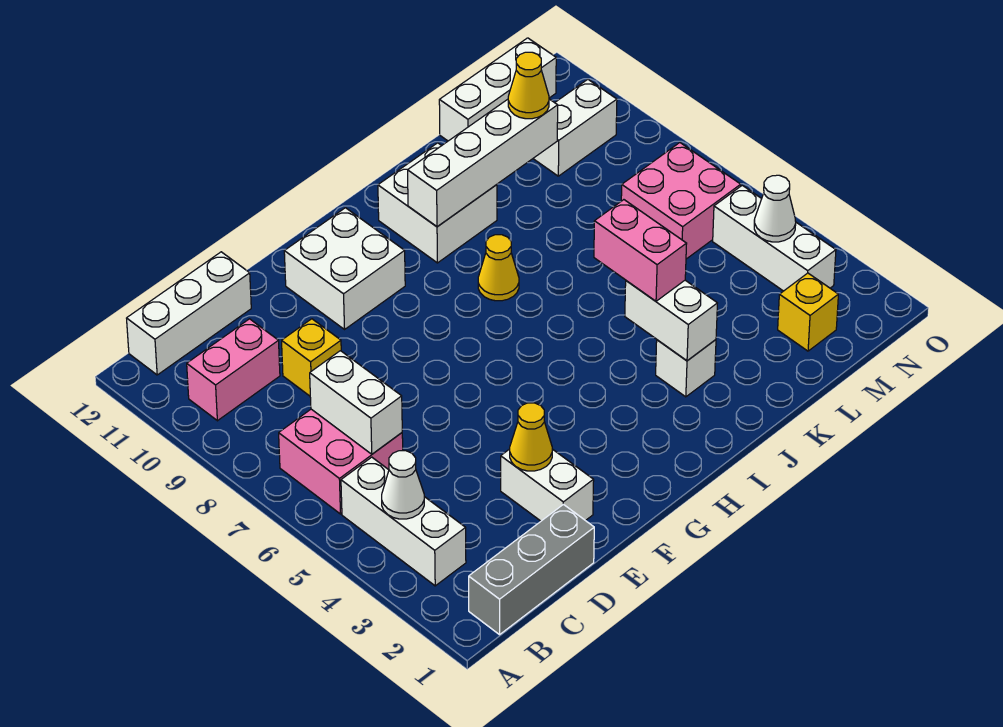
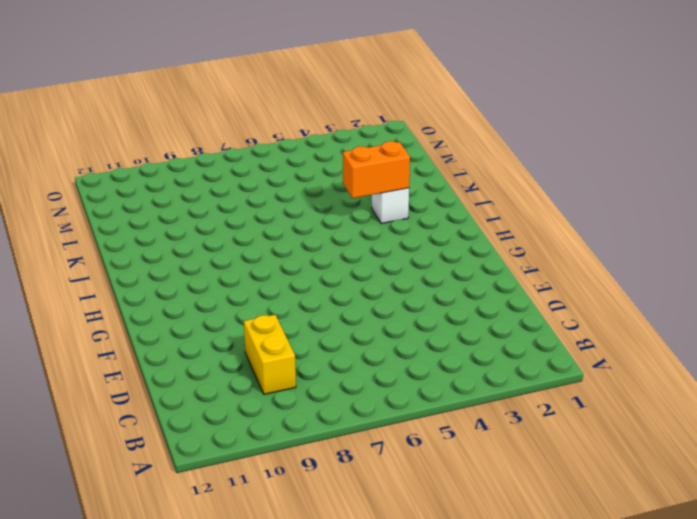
yellow brick C9:D9 level 1 -> yellow brick D9 level 1
orange brick J3:J4 level 2 -> white brick J3:J4 level 2
none -> grey brick B1:D1 level 1
none -> white brick B3:B5 level 1
none -> pink brick B6:C7 level 1

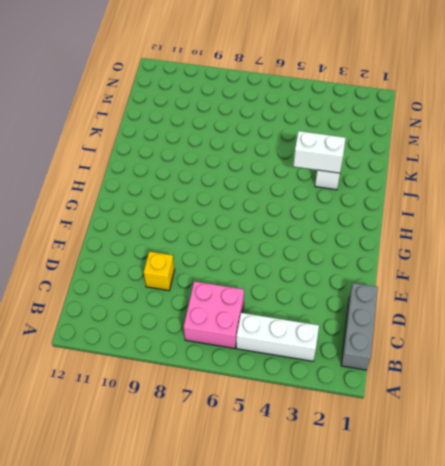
none -> pink brick B10:C10 level 1
none -> white brick B12:D12 level 1
none -> white brick E2:E3 level 1

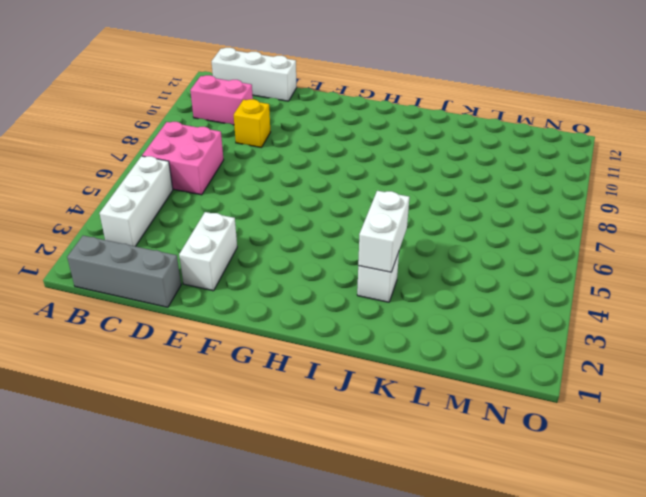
none -> white brick F10:G11 level 1
none -> yellow cone I8 level 1
none -> white brick I10:J11 level 1

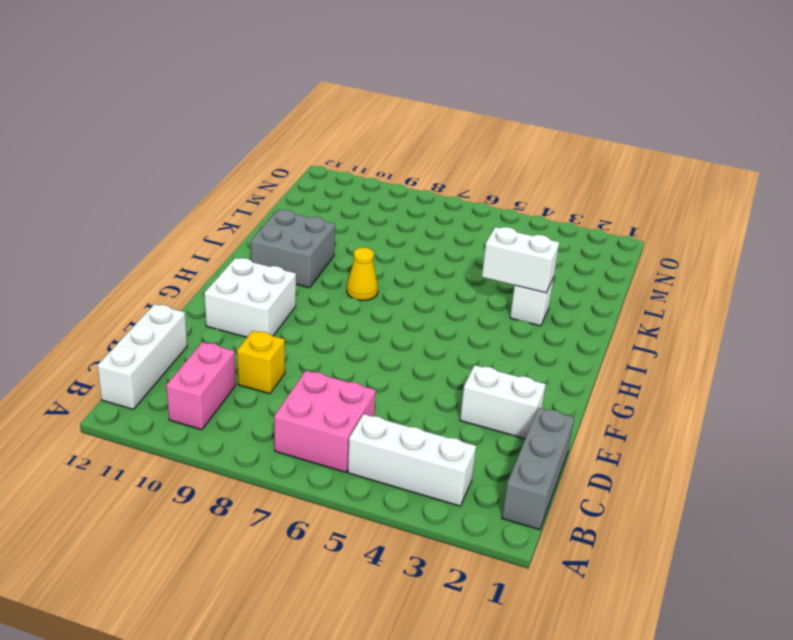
grey brick I10:J11 level 1 -> white brick I10:J11 level 1
none -> white brick L12:N12 level 1
none -> yellow brick M2 level 1
none -> pink brick M6:N7 level 1

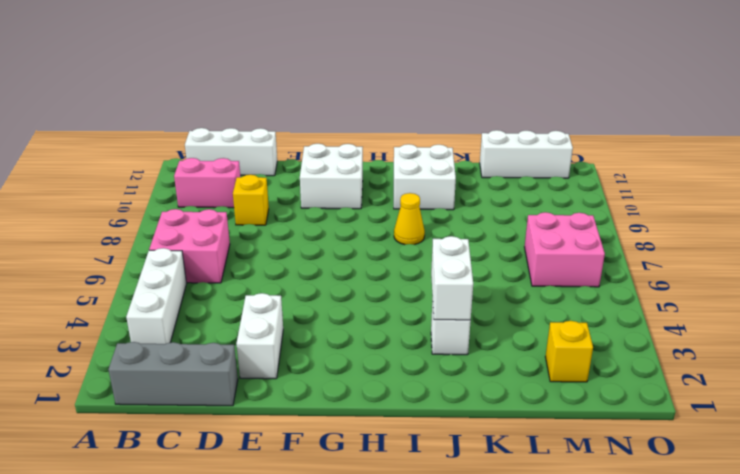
none -> white brick M10:N10 level 1
none -> white brick N3:N5 level 1
none -> white cone B4 level 2

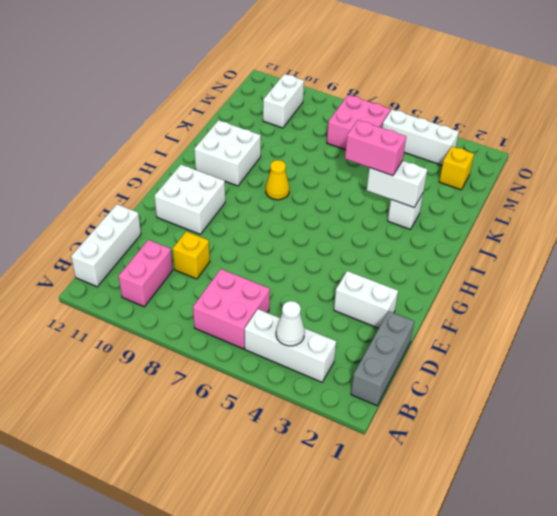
none -> white brick L12:N12 level 1
none -> white brick C6:C7 level 2
none -> yellow cone E3 level 2

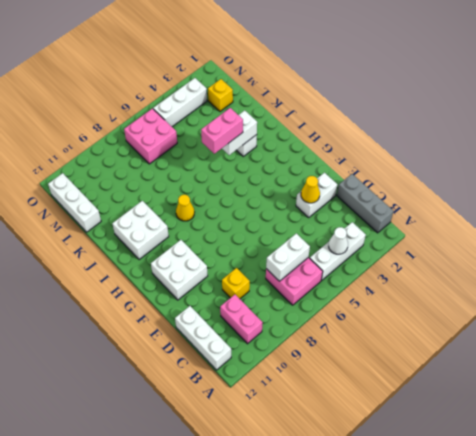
none -> white brick M10:N10 level 1
none -> white brick I10:L10 level 2
none -> white cone N4 level 2

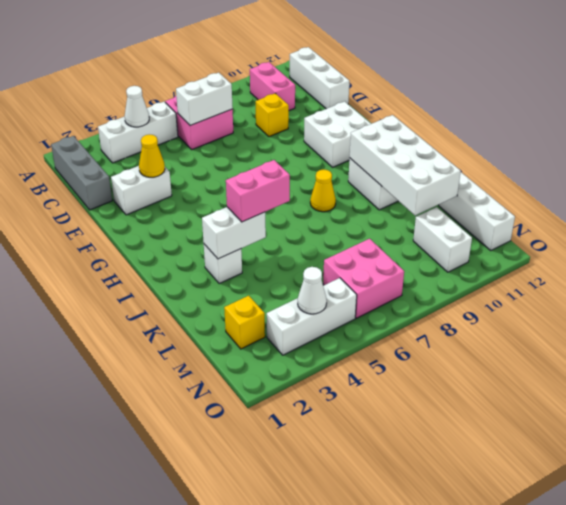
white brick I10:L11 level 2 -> white brick I10:L10 level 2
none -> yellow cone L10 level 3

